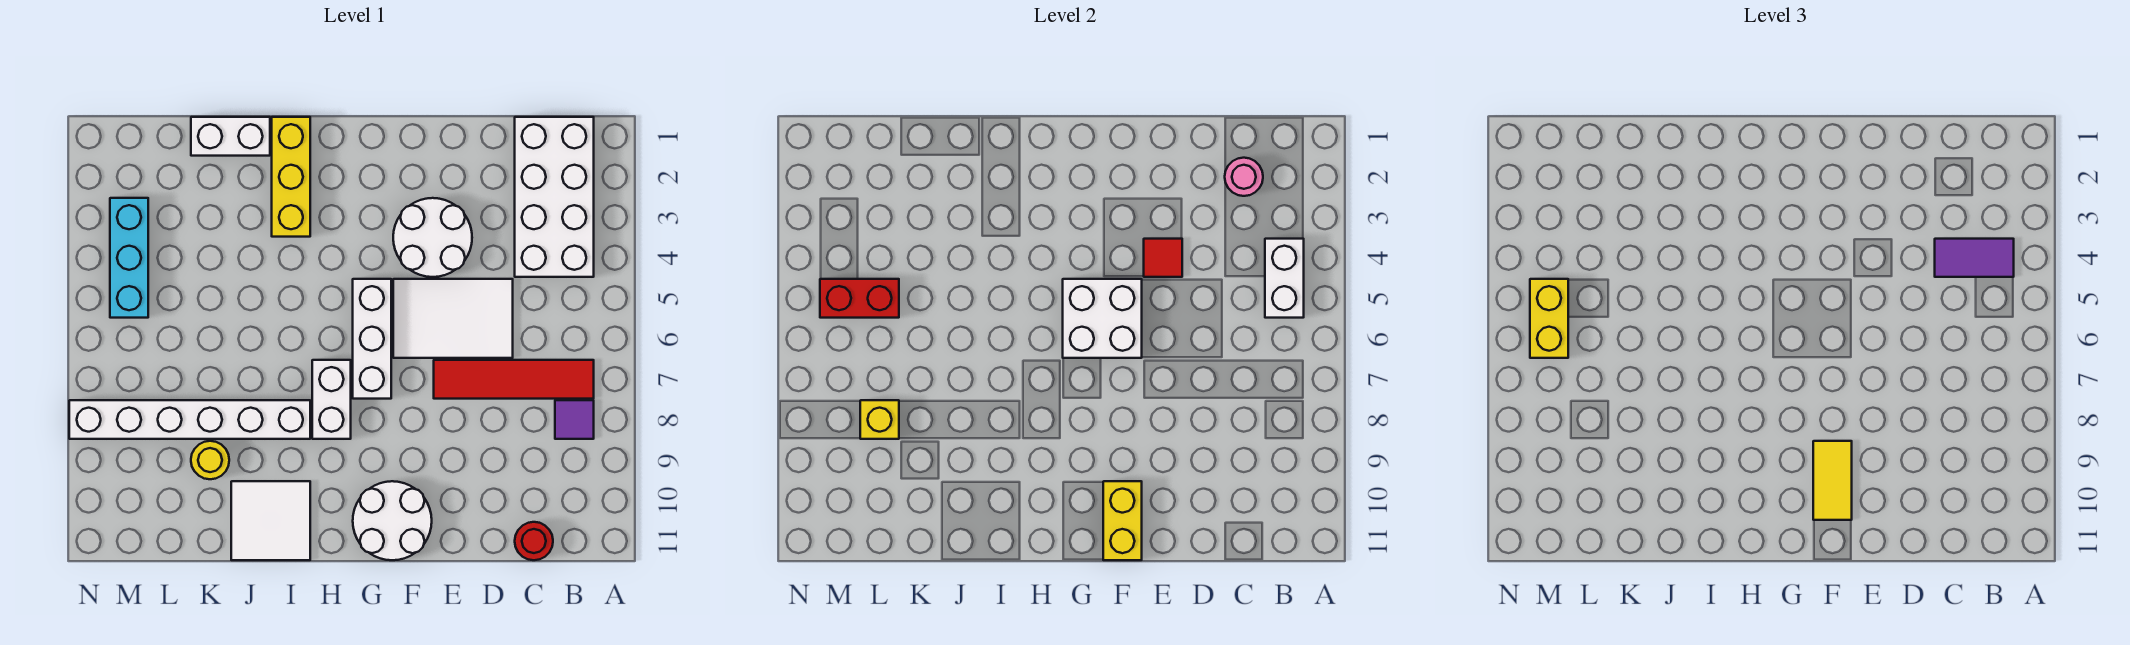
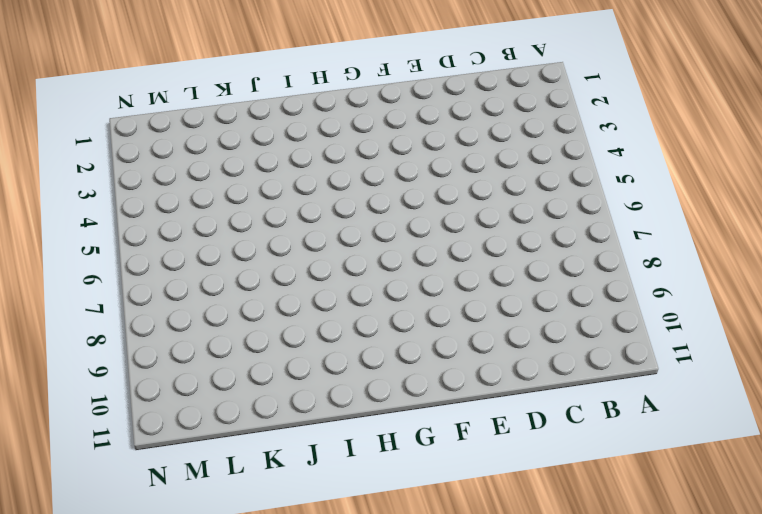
none -> white brick B1:C4 level 1
none -> red tile B7:E7 level 1
none -> purple tile B8 level 1

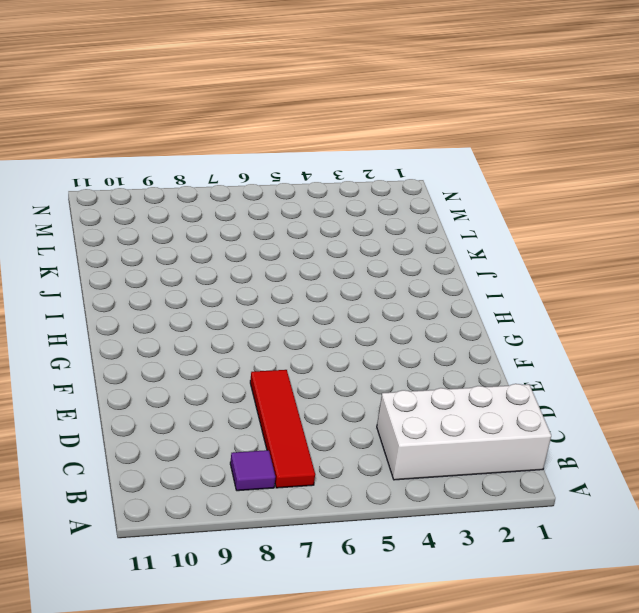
none -> red round brick C11 level 1
none -> white tile D5:F6 level 1
none -> white round brick E3:F4 level 1

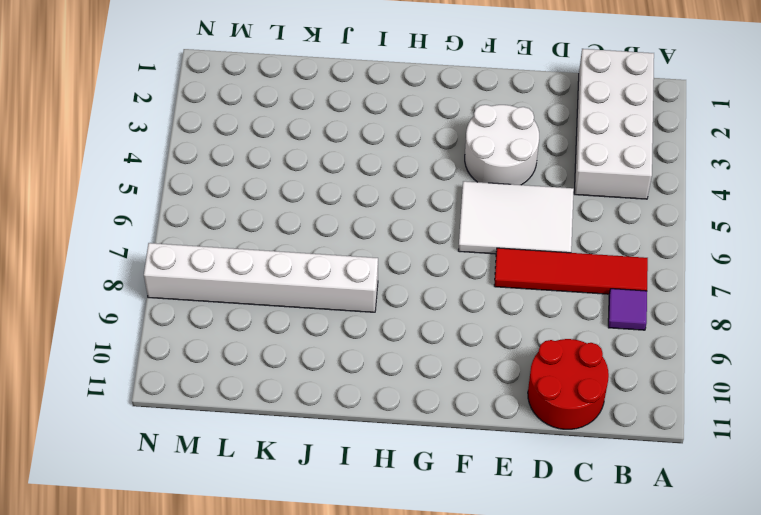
red round brick C10:D11 level 1 -> red round brick C11 level 1
none -> white round brick F10:G11 level 1
none -> white brick G5:G7 level 1
none -> white brick H7:H8 level 1

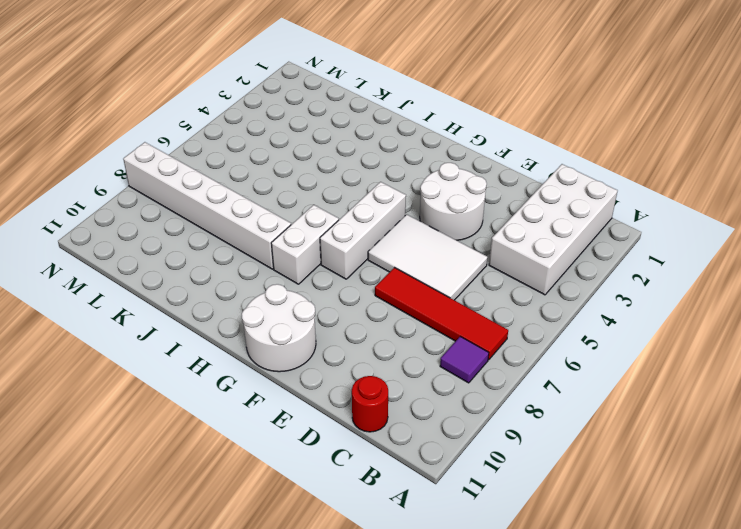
none -> yellow brick I1:I3 level 1
none -> white tile I10:J11 level 1
none -> white brick J1:K1 level 1

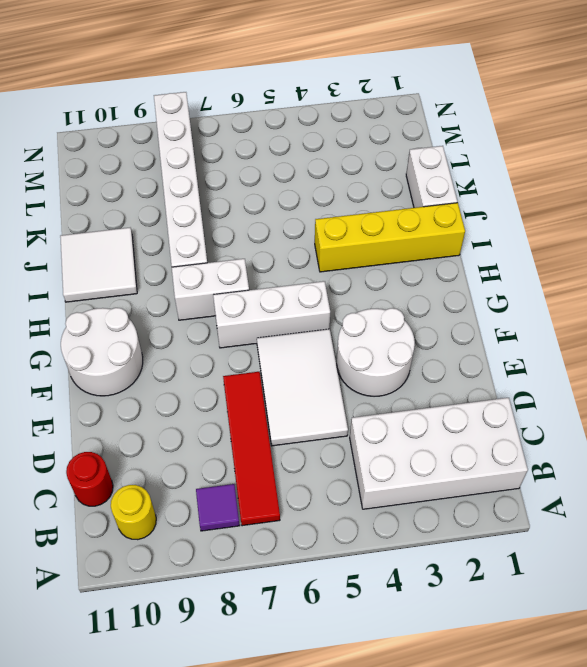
yellow round brick B10 level 1 -> yellow round brick K9 level 1
yellow brick I1:I4 level 1 -> yellow brick I1:I3 level 1
none -> cyan brick M3:M5 level 1
none -> white brick B4:B5 level 2
none -> pink round brick C2 level 2

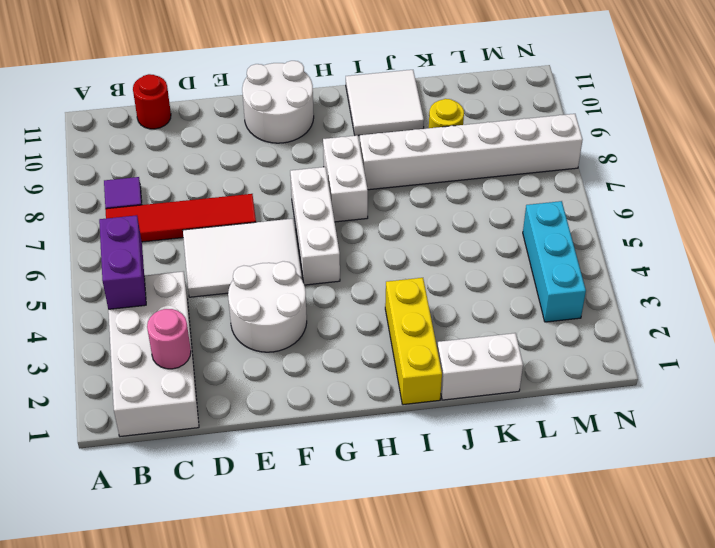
purple brick B4:B5 level 2 -> white brick B4:B5 level 2
none -> red tile E4 level 2
none -> white brick F5:G6 level 2
none -> yellow brick F10:F11 level 2

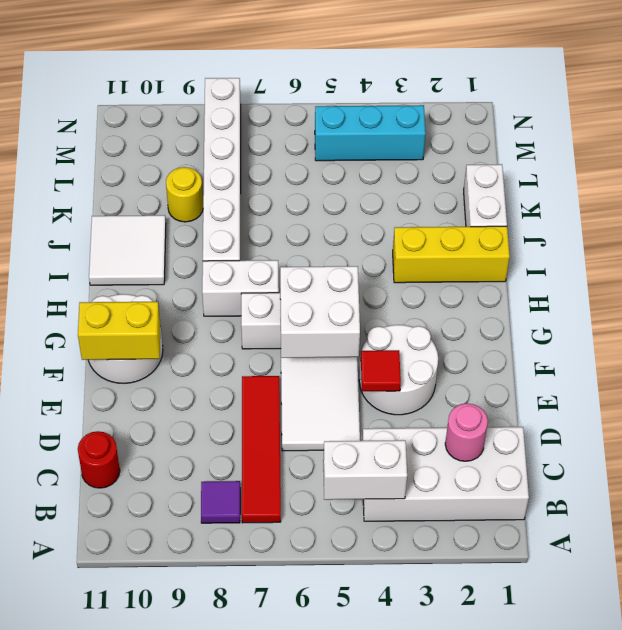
none -> red brick L5:M5 level 2
none -> yellow brick L8 level 2
none -> purple tile B4:C4 level 3

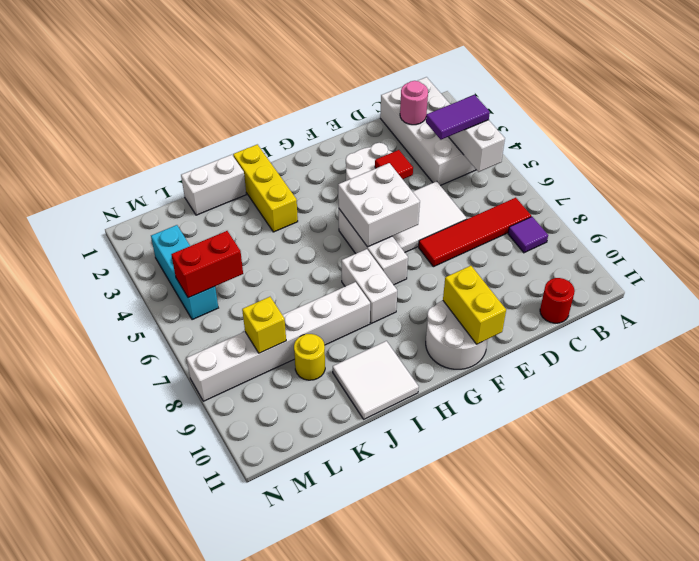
none -> yellow tile F9:F10 level 3
none -> yellow brick M5:M6 level 3

